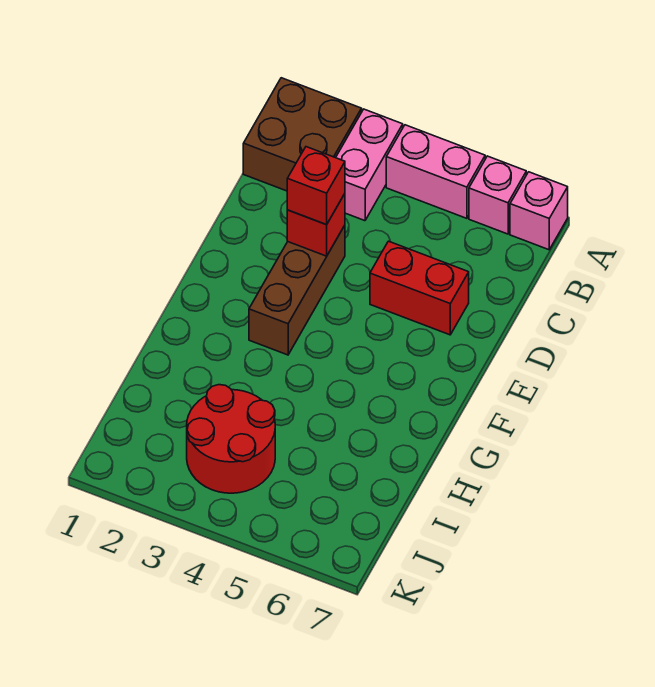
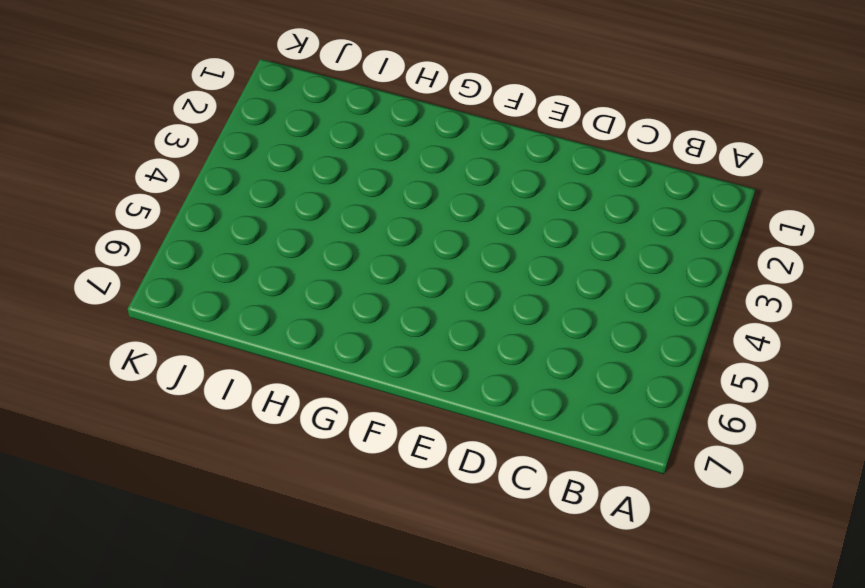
none -> brown brick A1:B2 level 1
none -> pink brick A3:B3 level 1

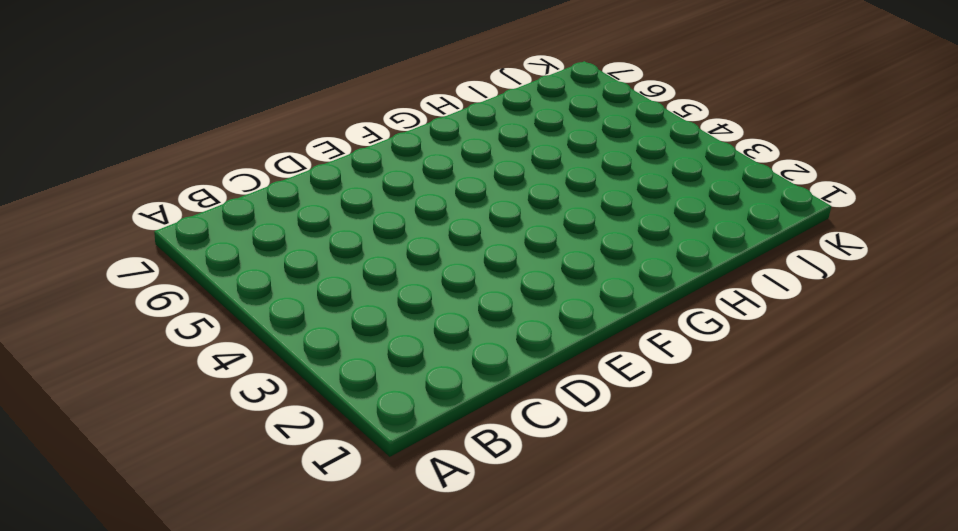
none -> brown brick A1:B2 level 1
none -> pink brick A3:B3 level 1

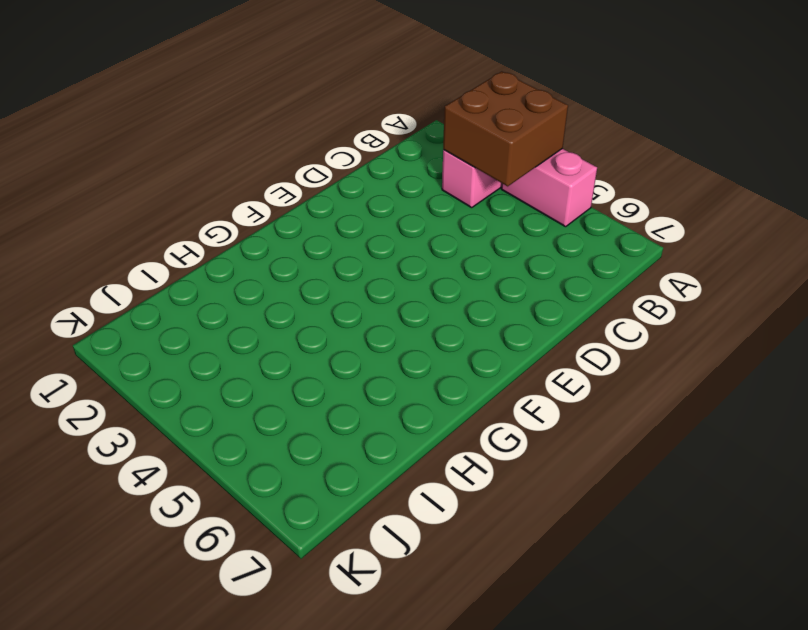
brown brick A3:B4 level 2 -> brown brick A1:B2 level 1
none -> pink brick A6 level 1
none -> pink brick A7 level 1

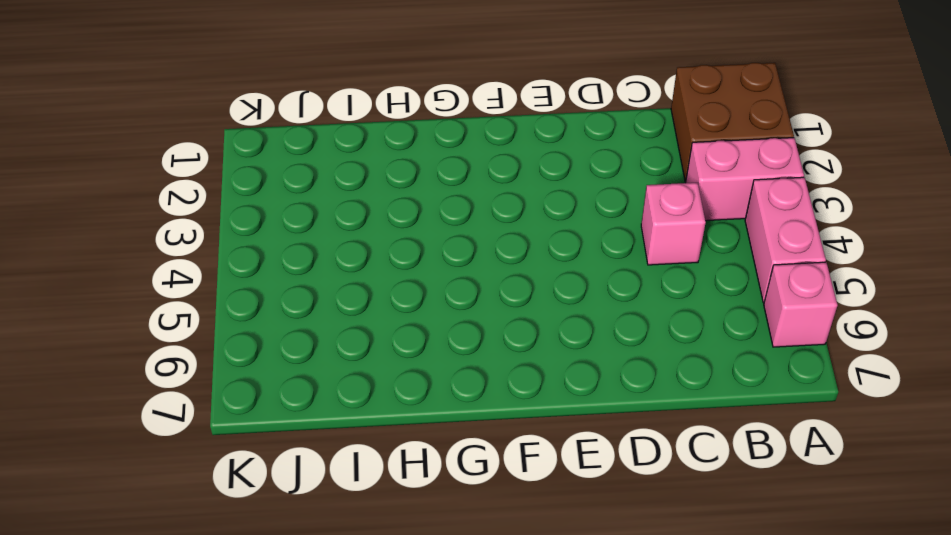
pink brick C4 level 1 -> pink brick A7 level 1
none -> brown brick D3:F3 level 1
none -> red brick D5:D6 level 1

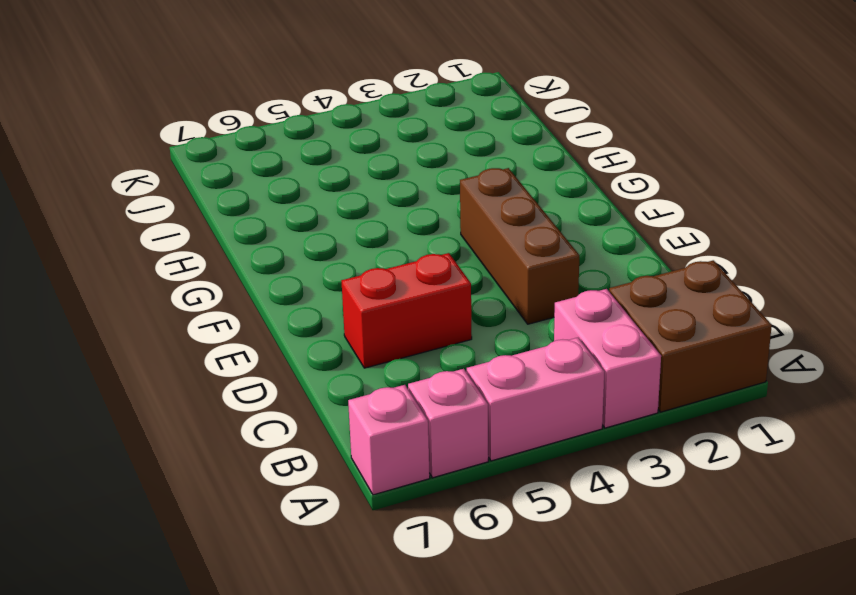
none -> red round brick I3:J4 level 1
none -> red brick D3 level 2

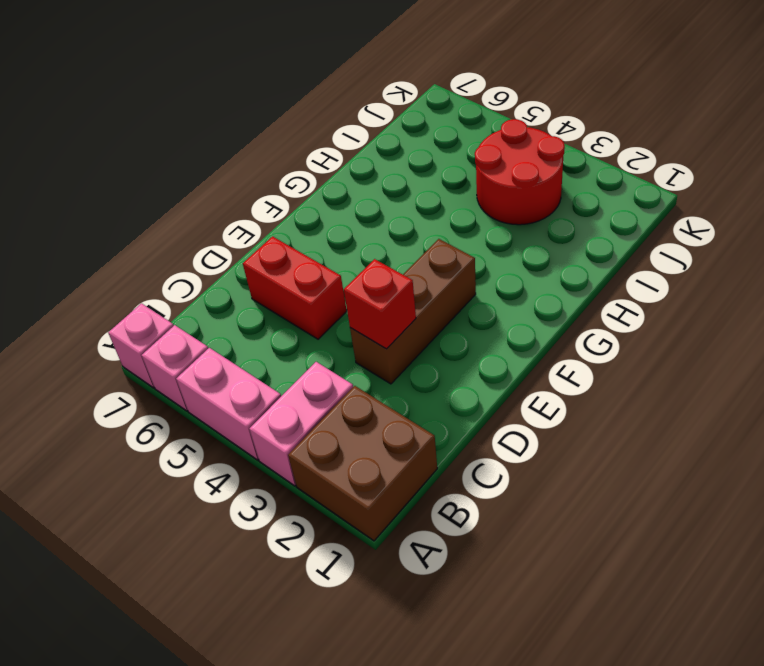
none -> red brick D3 level 3

